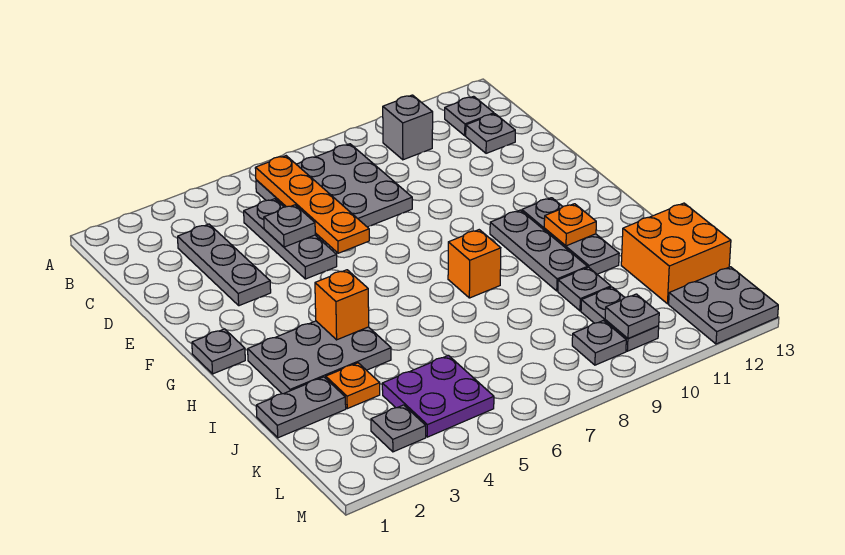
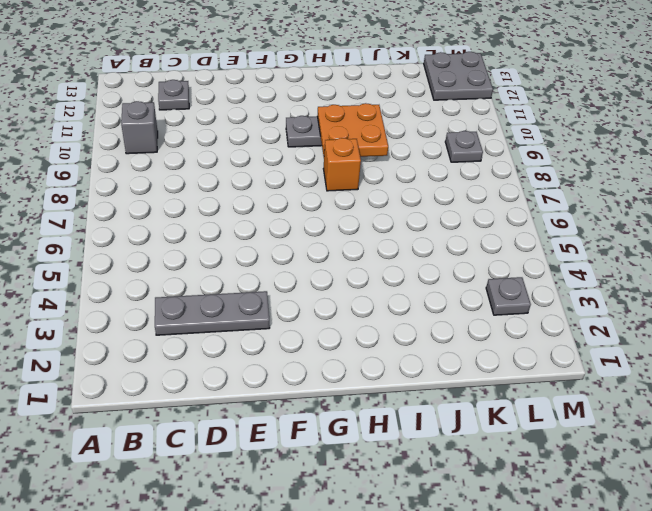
orange plate H9:I10 level 2 -> none
none -> grey plate B6:D8 level 1
none -> grey plate B12 level 1
none -> grey plate C5:E5 level 1

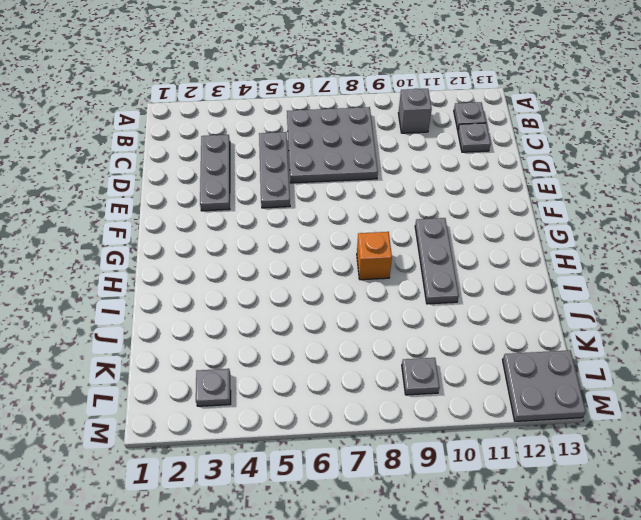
none -> grey plate G1 level 1
none -> grey plate G11:I11 level 1
none -> grey plate H2:I4 level 1

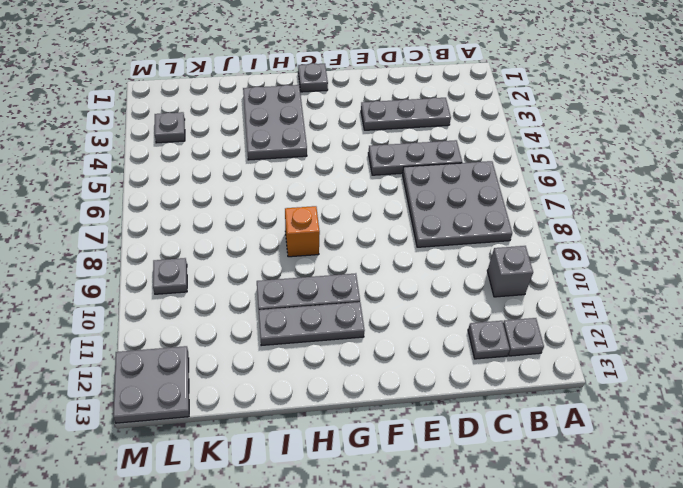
none -> grey plate J1:J2 level 1
none -> orange plate J3 level 1
none -> grey plate J10 level 1

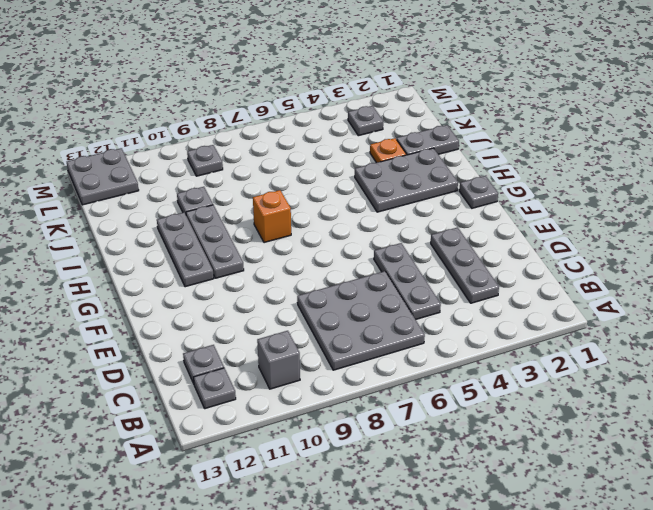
none -> orange brick J12:K13 level 1
none -> purple plate K4:L5 level 1
none -> grey plate K10:L10 level 1

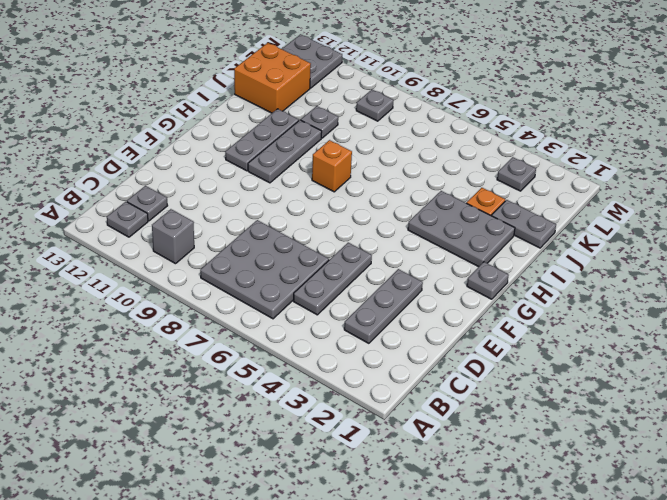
none -> purple plate K4:L5 level 1
none -> grey plate K10:L10 level 1
none -> orange plate B6:E6 level 2

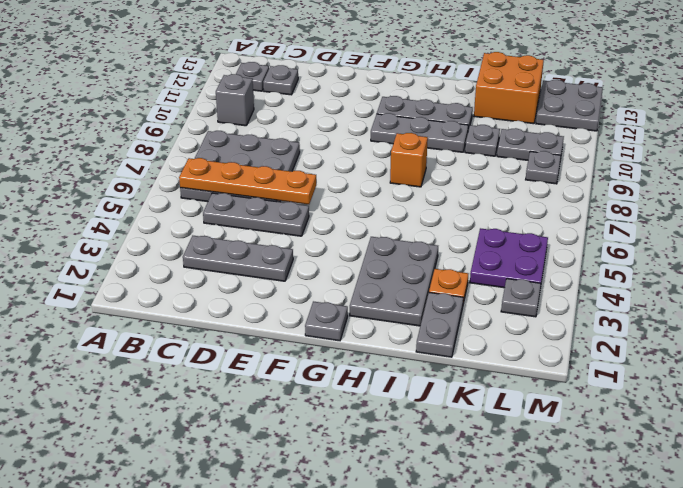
none -> grey plate D5 level 2
none -> orange brick H4 level 2
none -> orange plate H11 level 2

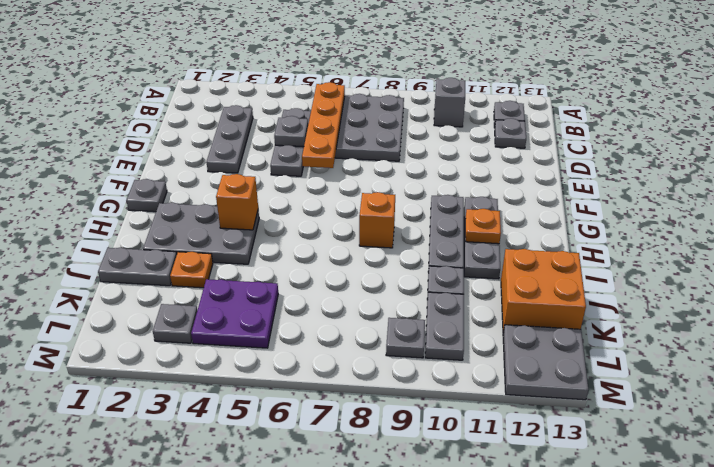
none -> grey plate L10 level 2

